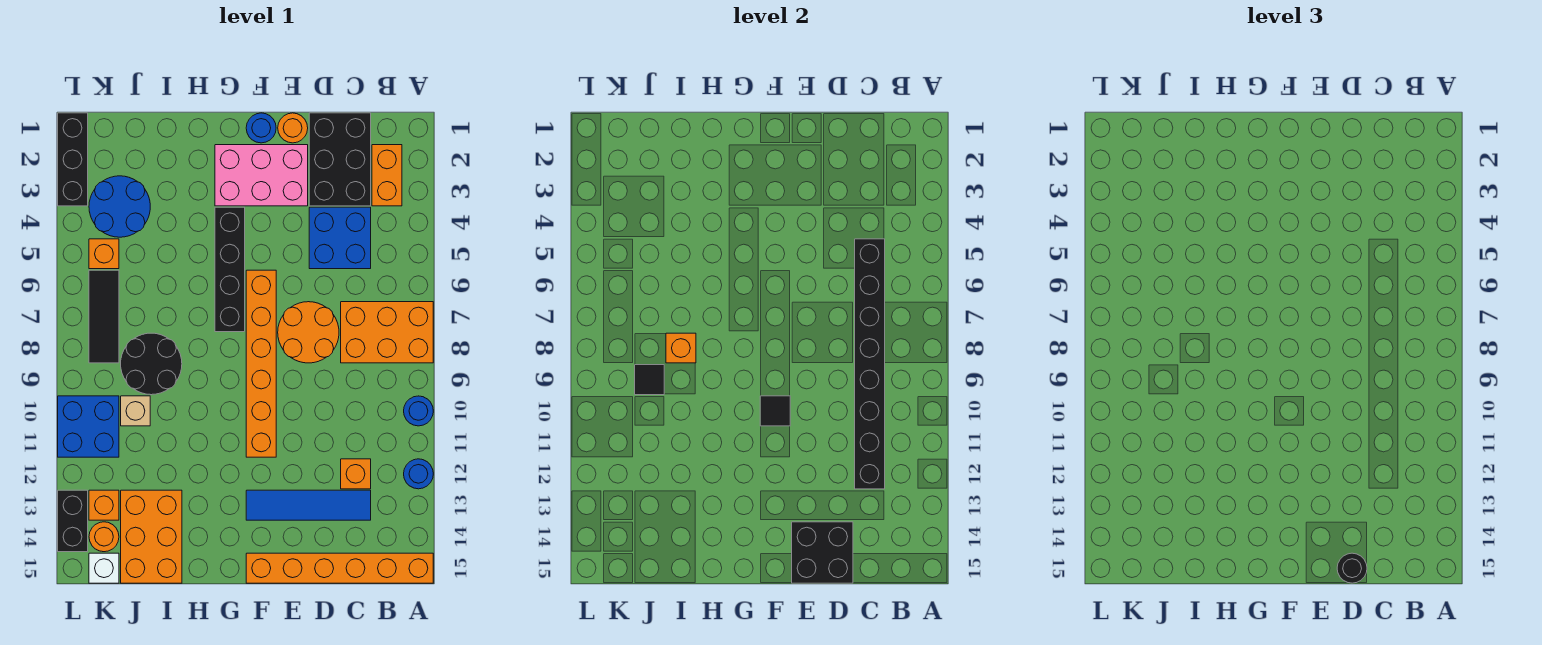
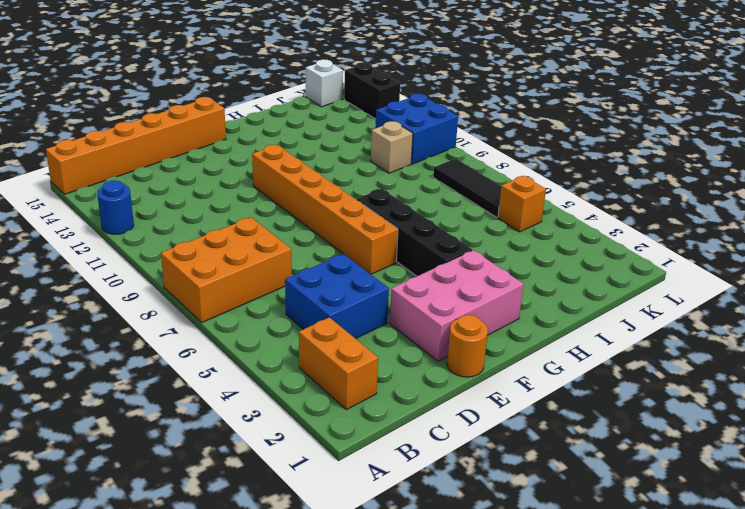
none -> blue round brick A10 level 1
none -> black brick C1:D3 level 1
none -> orange brick C12 level 1
none -> blue tile C13:F13 level 1

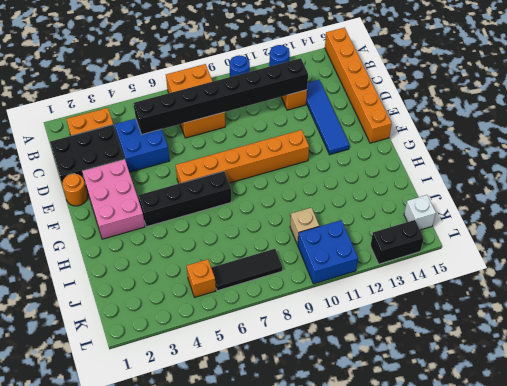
none -> orange round brick D7:E8 level 1
none -> blue round brick F1 level 1
none -> black round brick I8:J9 level 1
none -> orange brick I13:J15 level 1

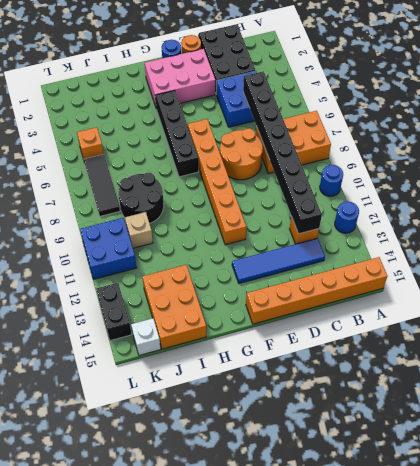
none -> orange brick B2:B3 level 1
none -> blue round brick J3:K4 level 1
none -> orange brick K13 level 1
none -> orange round brick K14 level 1

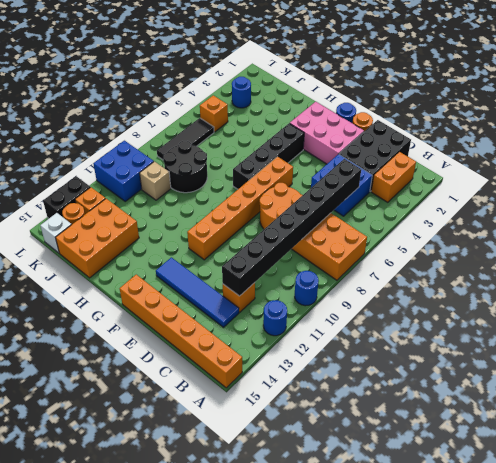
blue round brick K3 level 1 -> blue round brick J3:K4 level 1
none -> black brick L1:L3 level 1
none -> black brick D14:E15 level 2
none -> black tile F10 level 2
none -> orange brick I8 level 2

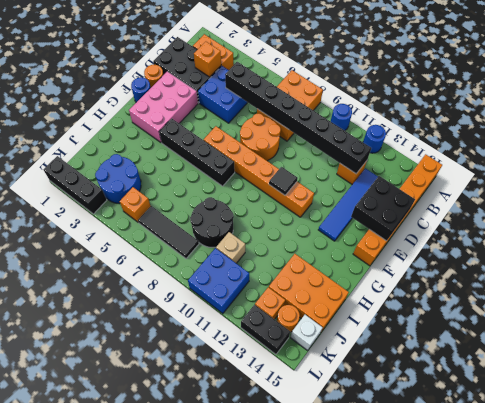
orange brick C3 level 2 -> orange brick I8 level 2
none -> black tile J9 level 2
none -> black round brick D15 level 3

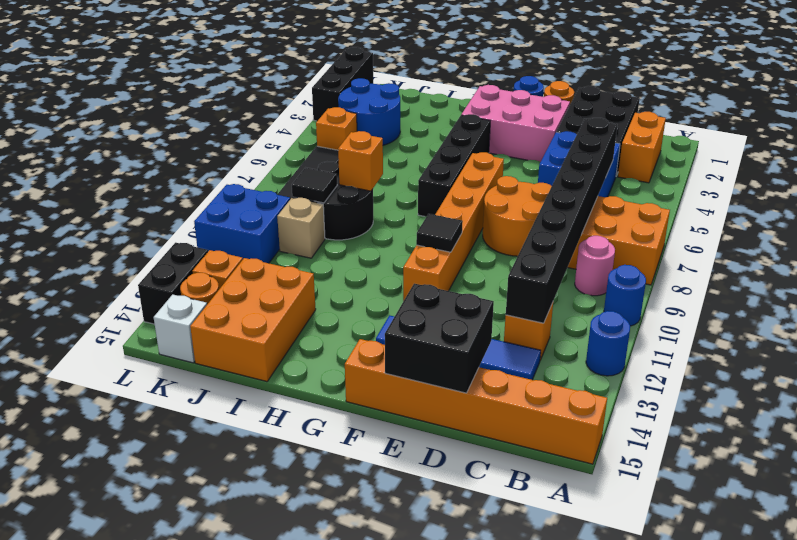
pink round brick B9 level 1 -> none
none -> black round brick D15 level 3

